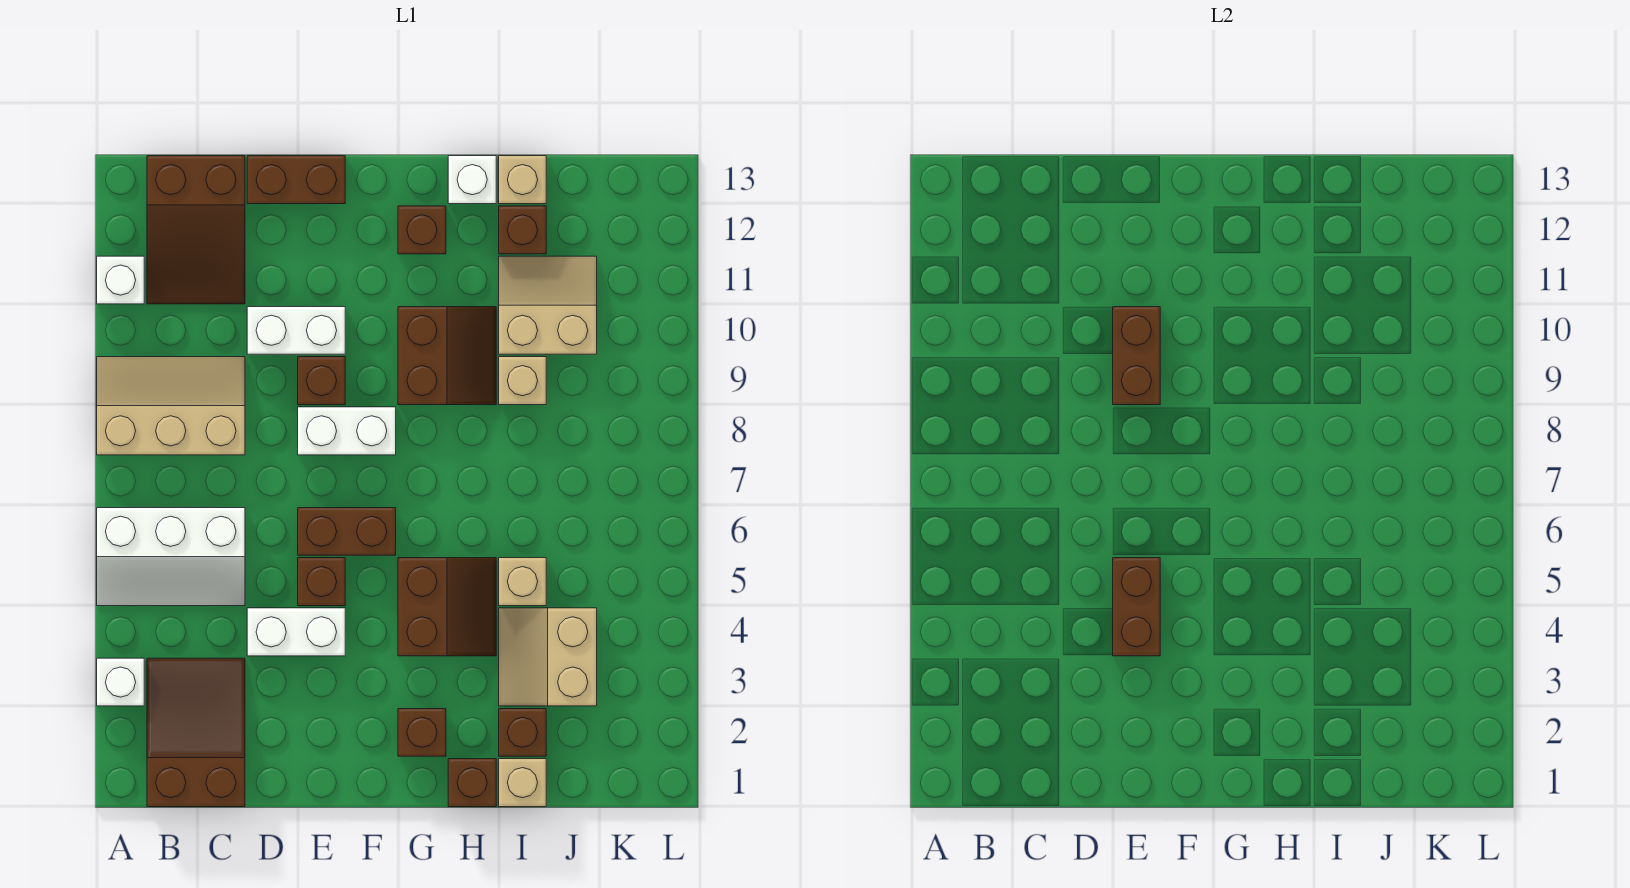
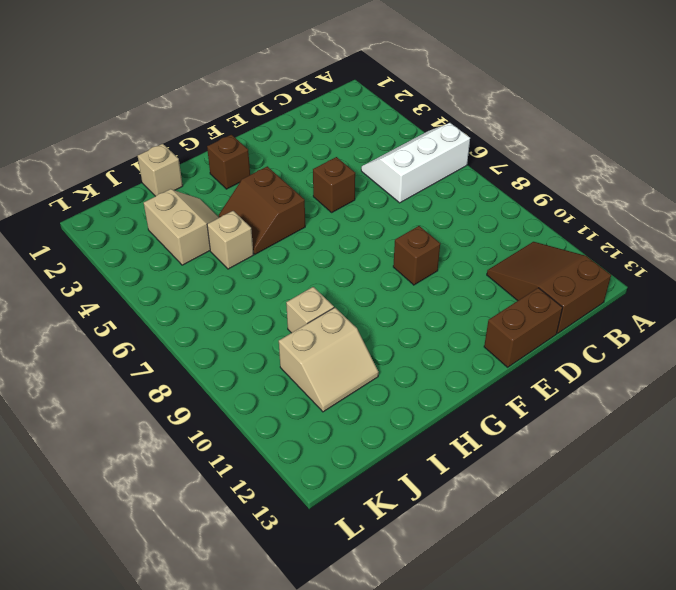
none -> white brick A3 level 1
none -> tan slope A8:C9 level 1 top 8
none -> white brick A11 level 1

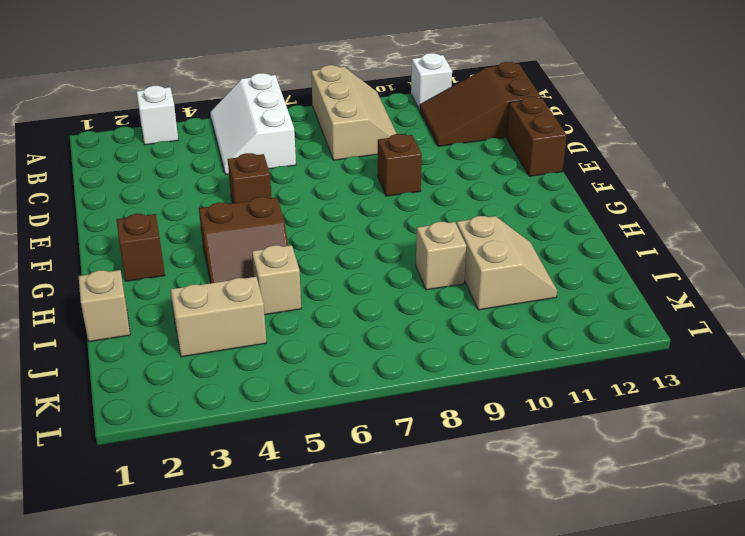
none -> brown slope B1:C3 level 1 top 1
none -> white brick D4:E4 level 1
none -> white brick D10:E10 level 1

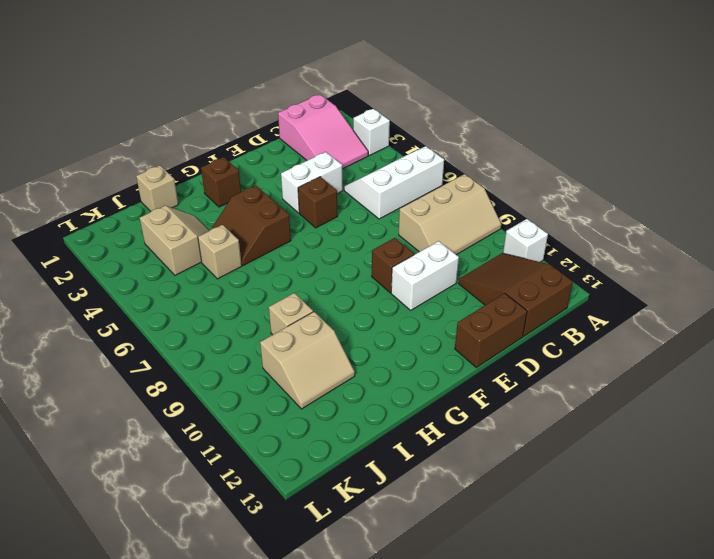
pink slope B1:C3 level 1 top 1 -> brown slope B1:C3 level 1 top 1
none -> brown brick E6:F6 level 1
none -> white brick E8:F8 level 1
none -> brown slope G9:H10 level 1 top G

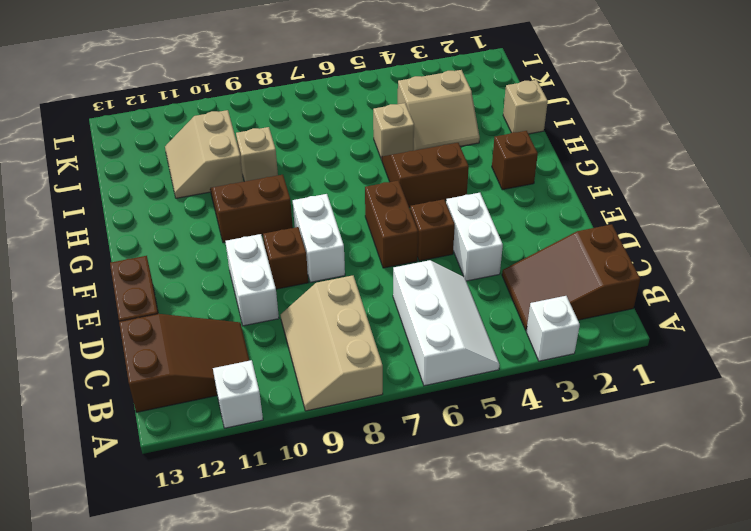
none -> brown brick G12 level 1
none -> brown brick H1 level 1
none -> white brick H13 level 1

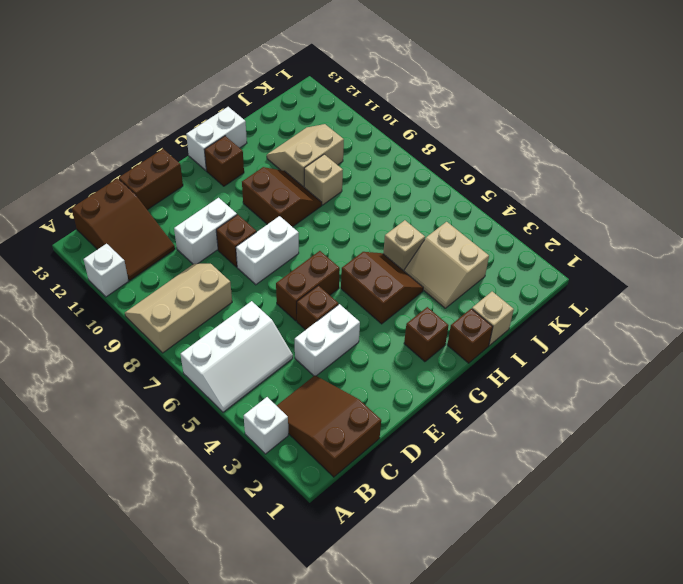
white brick G13:H13 level 1 -> white brick H13 level 1
none -> brown brick I2 level 1
none -> brown brick I12 level 1
none -> tan brick I13 level 1

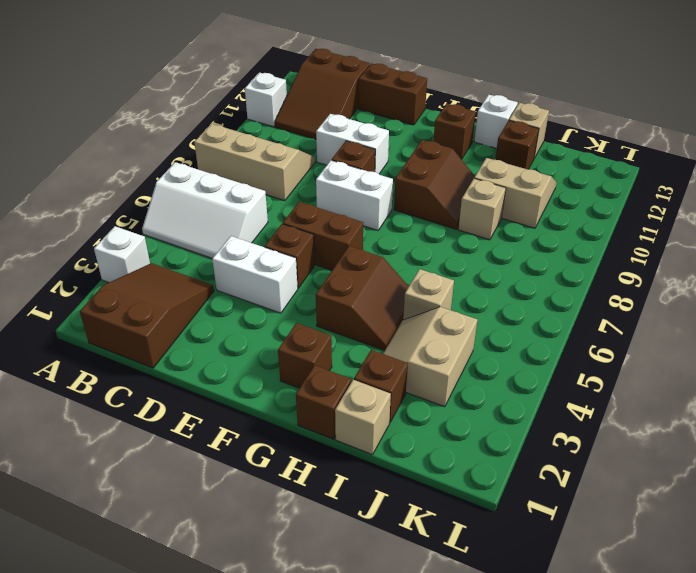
none -> brown brick E4:E5 level 2
none -> brown brick E9:E10 level 2

